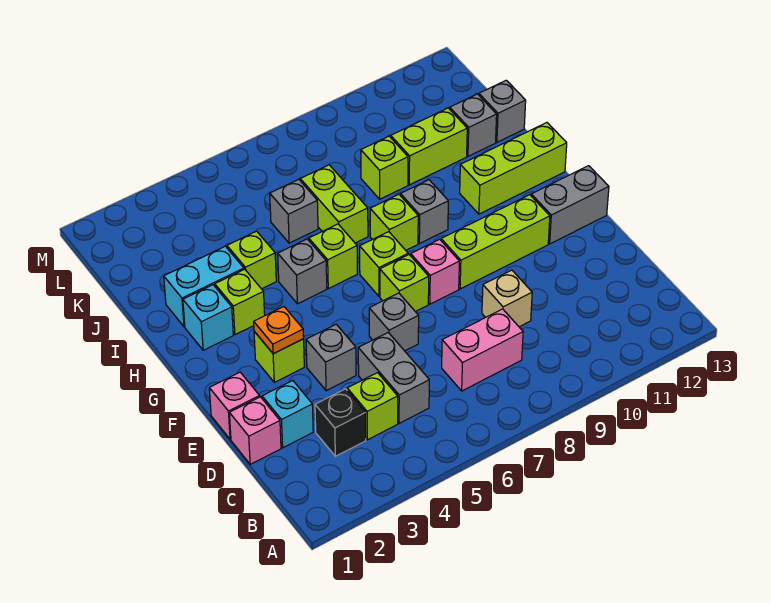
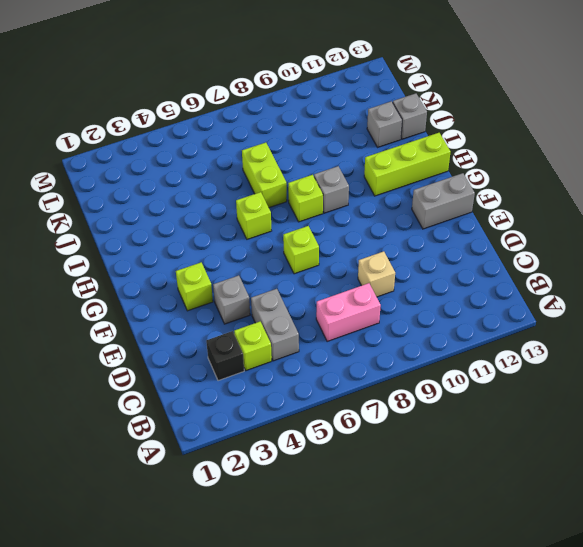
none -> pink brick D1 level 1
none -> cyan brick D2 level 1
none -> pink brick E1 level 1
none -> grey brick E6 level 1

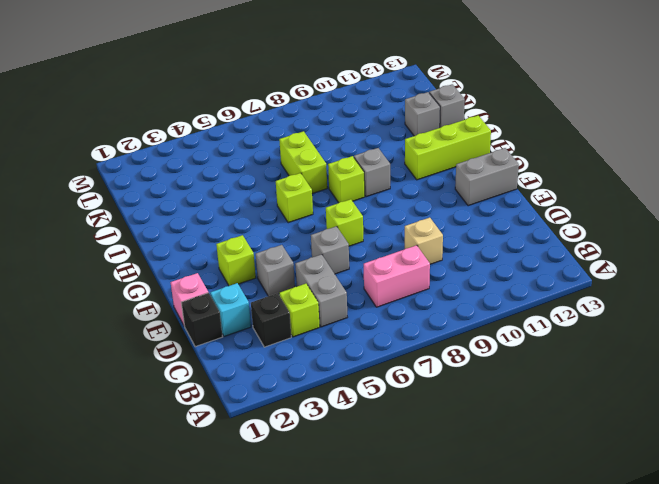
black brick D1 level 1 -> pink brick D1 level 1
none -> pink brick F8 level 1
none -> lime brick F9:F11 level 1
none -> lime brick G7 level 1
none -> cyan brick H2 level 1

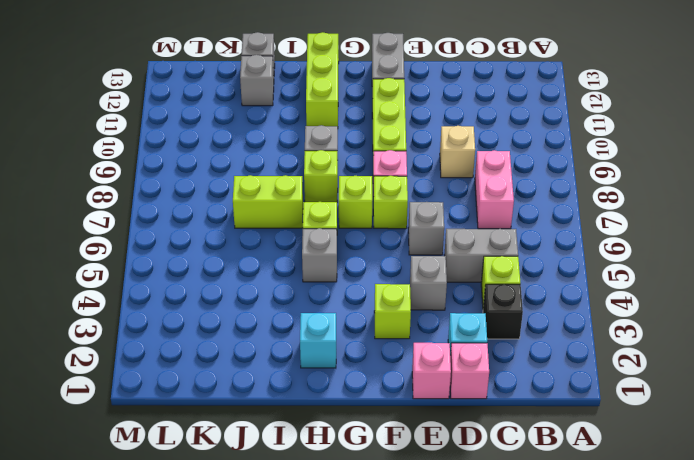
none -> lime brick H3 level 1
none -> cyan brick I2:I3 level 1
none -> lime brick I4 level 1
none -> grey brick J6 level 1

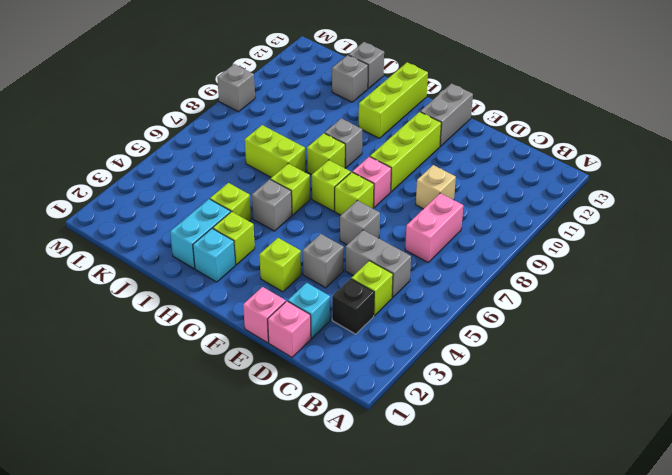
grey brick M9 level 1 -> grey brick J6 level 1
none -> lime brick J9 level 1
none -> lime brick J10:J11 level 1
none -> orange plate F3 level 2

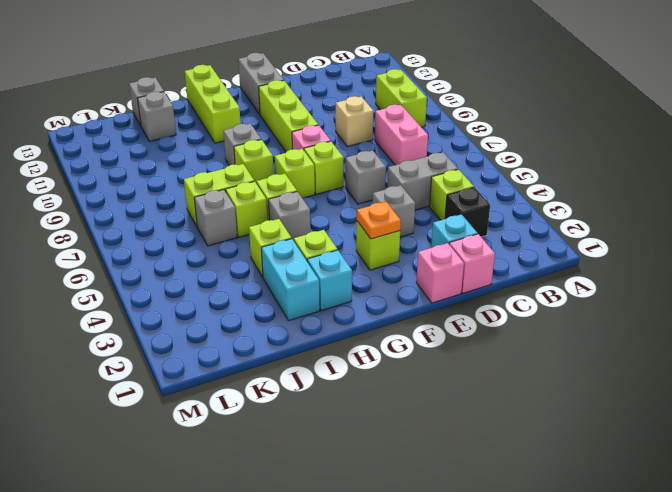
lime brick B9:B10 level 1 -> lime brick J10:J11 level 1
lime brick I6 level 1 -> lime brick J9 level 1

